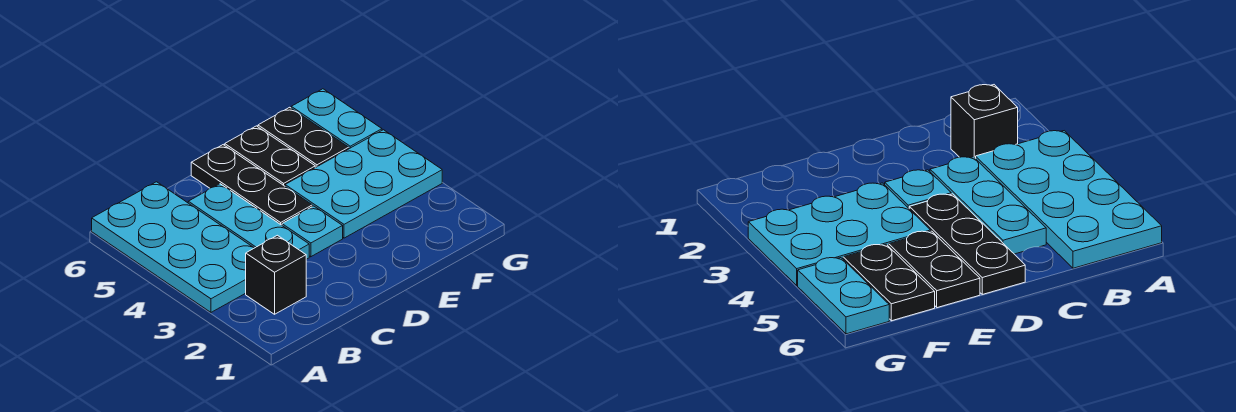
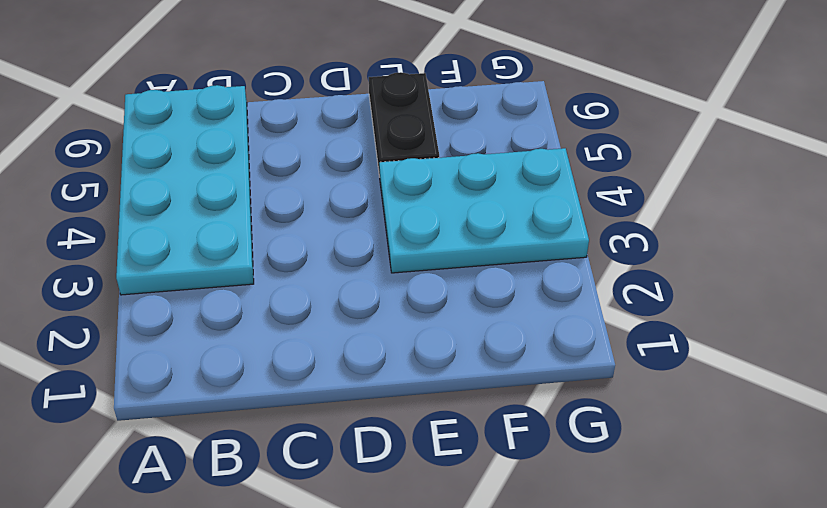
none -> black brick B2 level 1
none -> cyan plate C3:C5 level 1

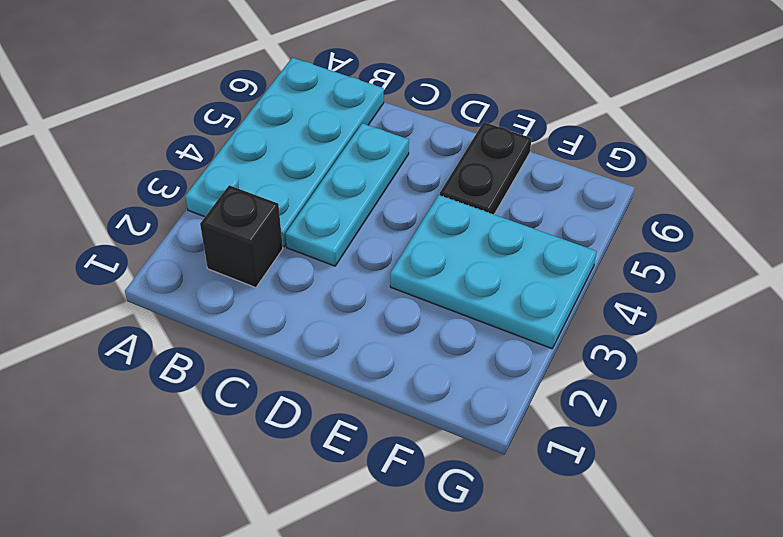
none -> cyan plate D3 level 1
none -> black plate D4:D6 level 1

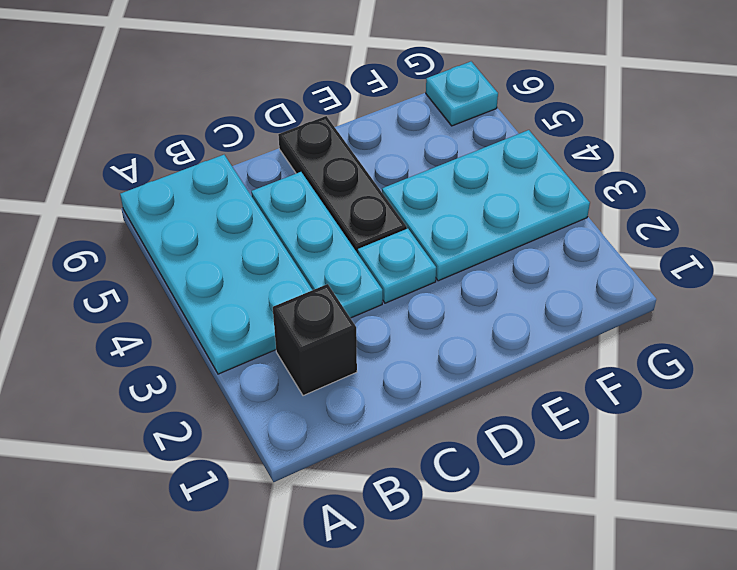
cyan plate G6 level 1 -> cyan plate G5:G6 level 1
none -> black plate E5:E6 level 1
none -> black plate F5:F6 level 1

